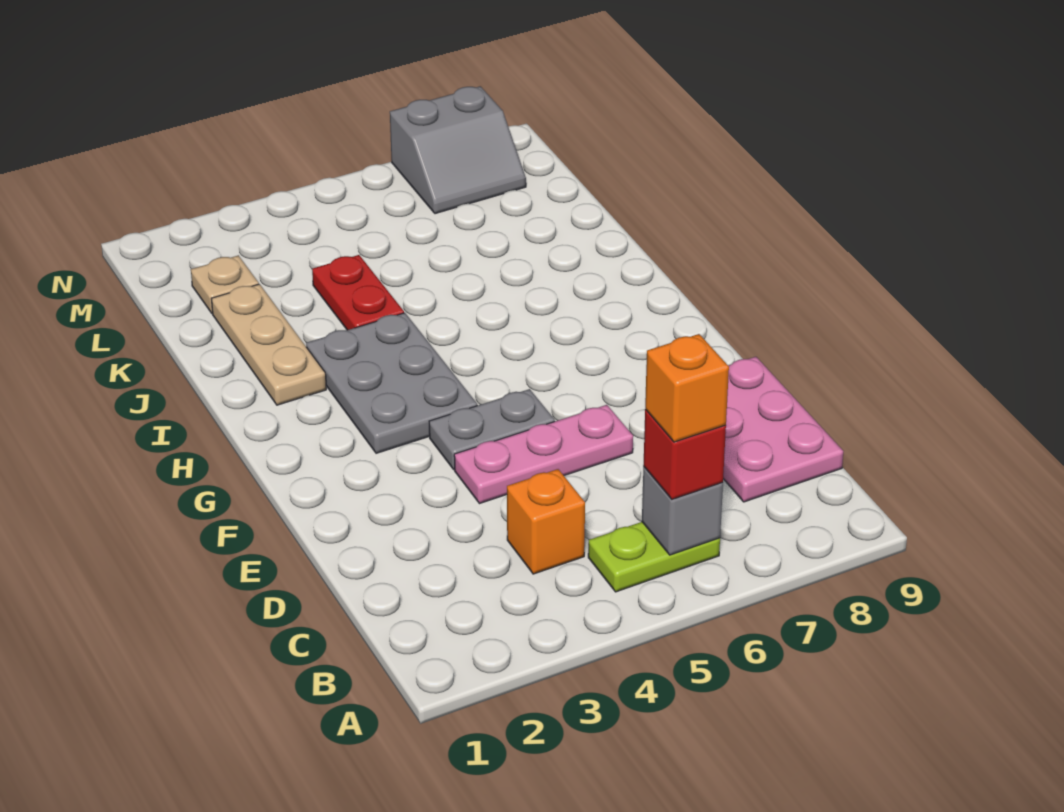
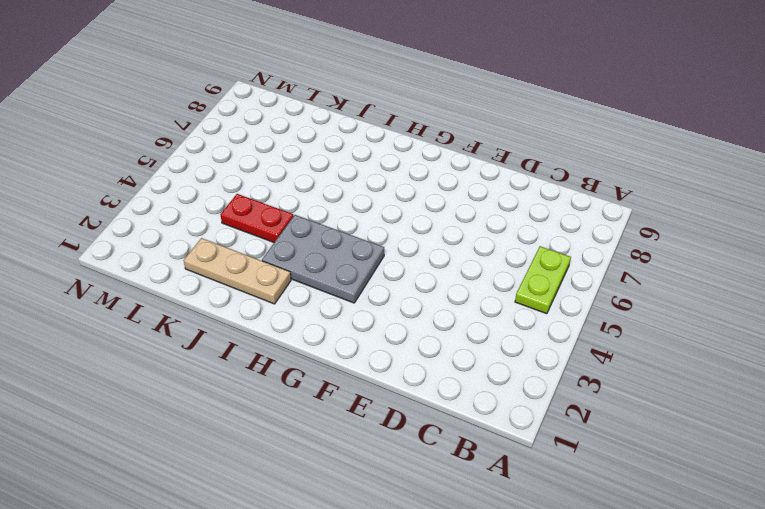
none -> orange brick C4 level 1
none -> pink plate C8:E9 level 1
none -> pink plate E4:E6 level 1

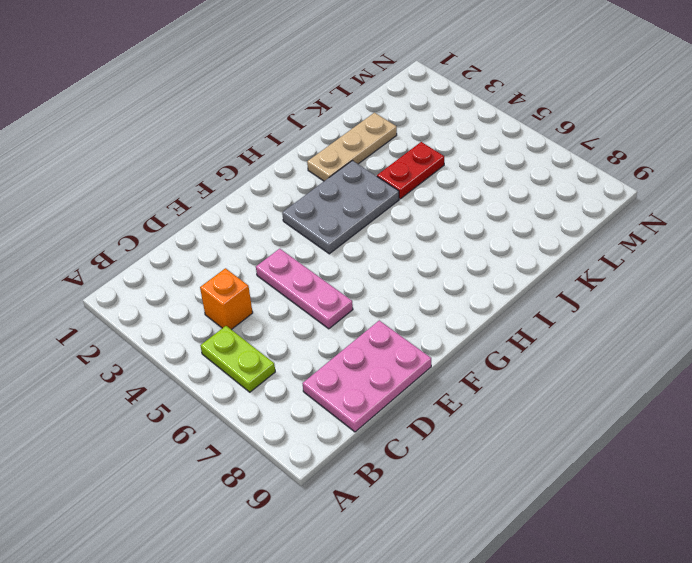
none -> grey plate F4:F5 level 1
none -> tan plate L2 level 1
none -> grey slope M7:N8 level 1 top N

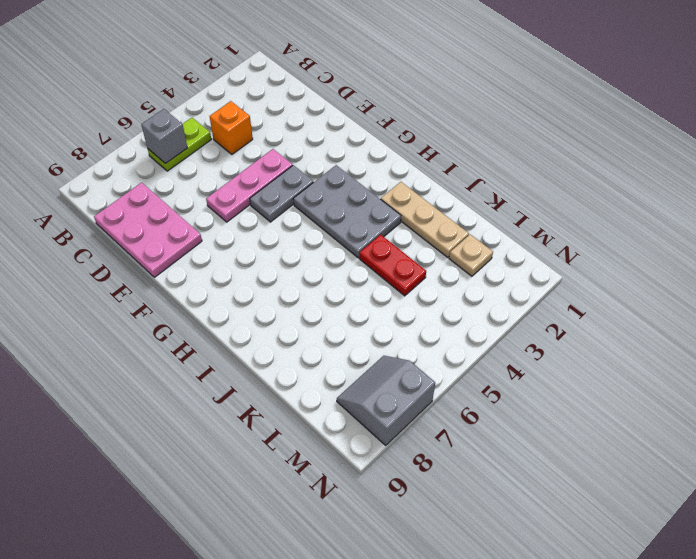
none -> red brick B6 level 3
none -> orange brick B6 level 4

